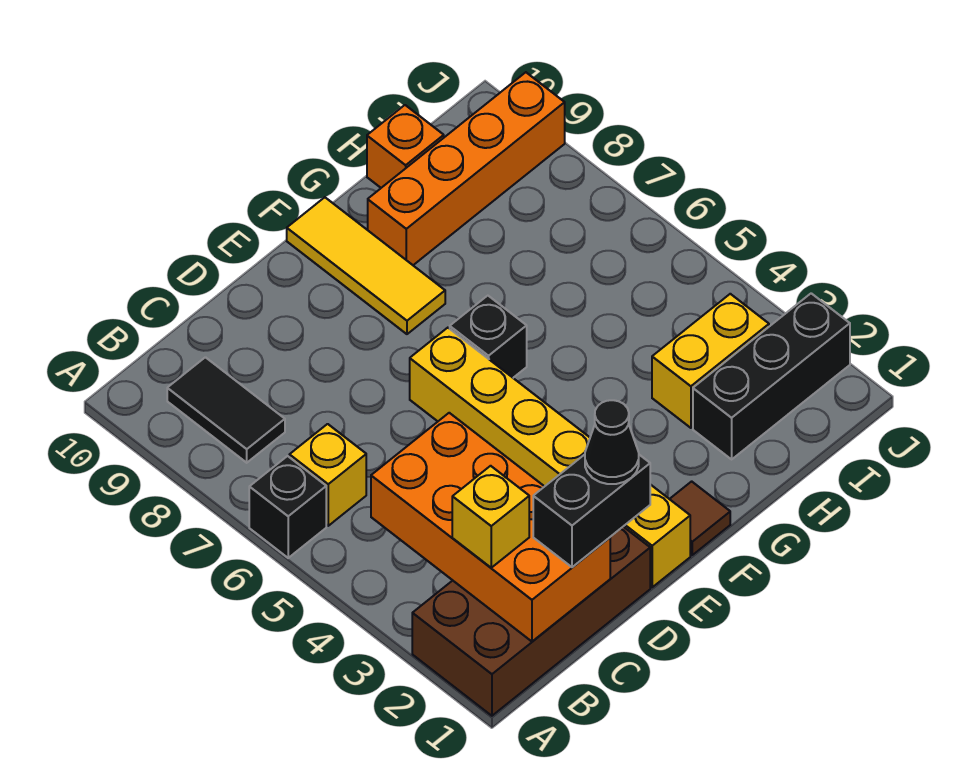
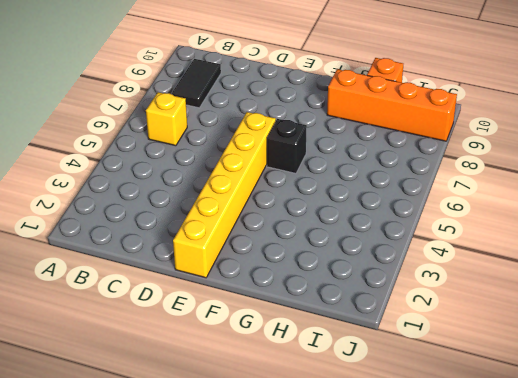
none -> brown brick A1:D2 level 1
none -> black brick A6 level 1
none -> brown tile F1 level 1

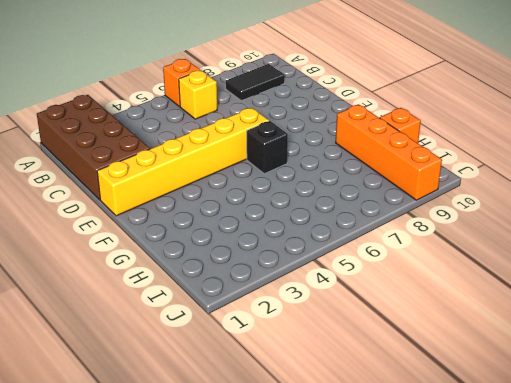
orange brick A6 level 1 -> black brick A6 level 1
none -> brown tile F1 level 1
none -> yellow tile F8:F10 level 1
none -> black brick H2:J2 level 1

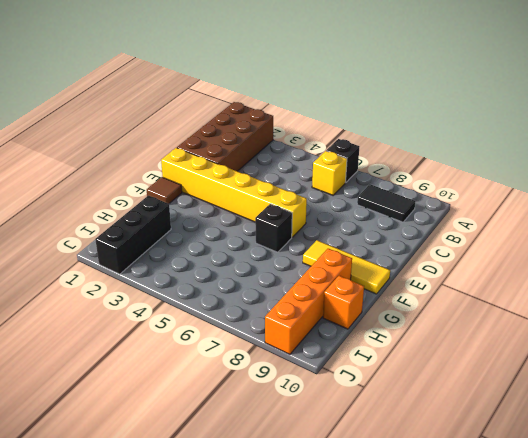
none -> yellow brick H3:I3 level 1
none -> orange brick B1:C4 level 2
none -> yellow brick B2 level 3

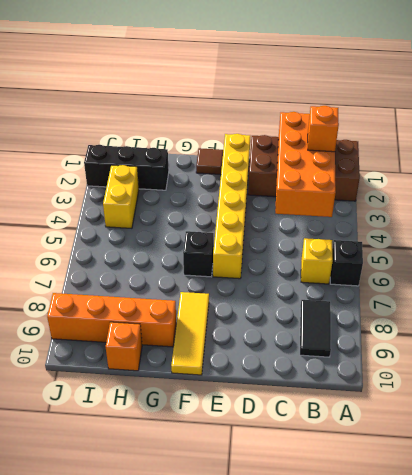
orange brick B2 level 3 -> yellow brick B2 level 3
yellow brick I3:I4 level 1 -> yellow brick H3:I3 level 1
none -> black brick C1:D1 level 3
none -> black cone D1 level 4

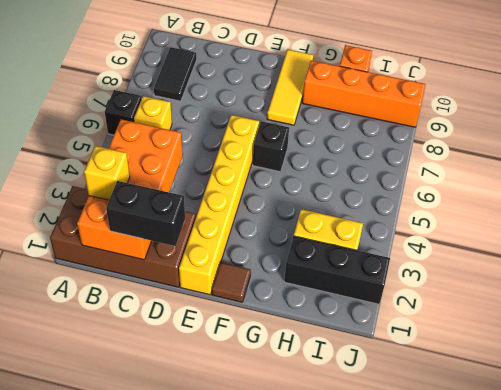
none -> black cone D1 level 4

